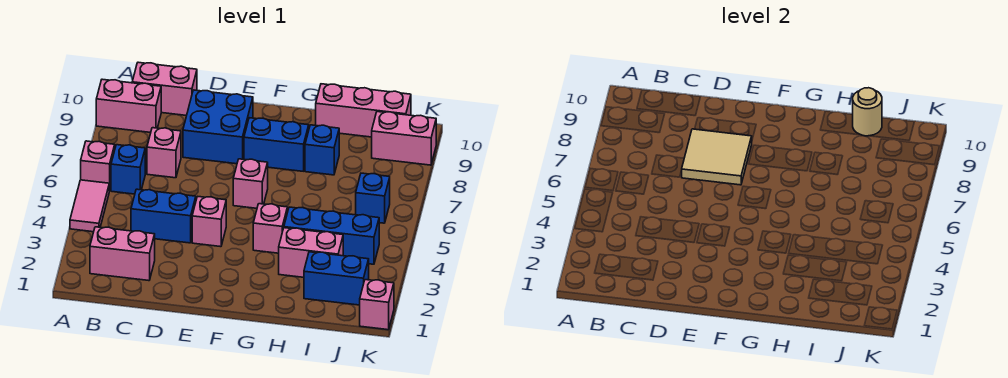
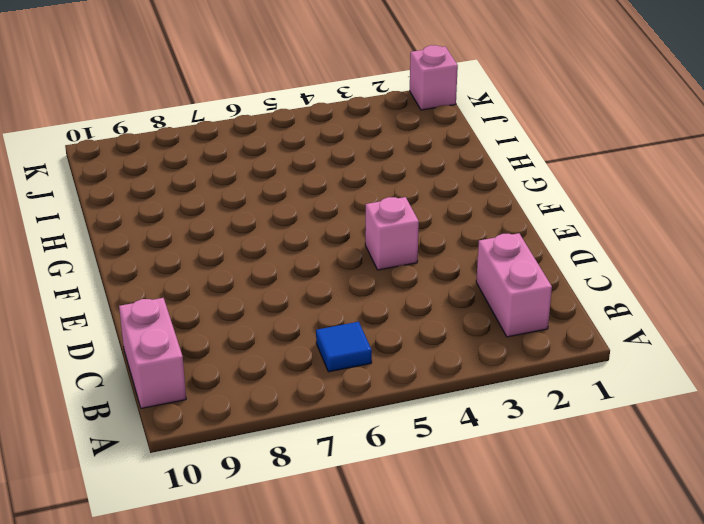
blue tile B6 level 1 -> blue brick B6 level 1
none -> pink tile A4:A5 level 1
none -> pink brick A6 level 1
none -> pink brick A9:B9 level 1

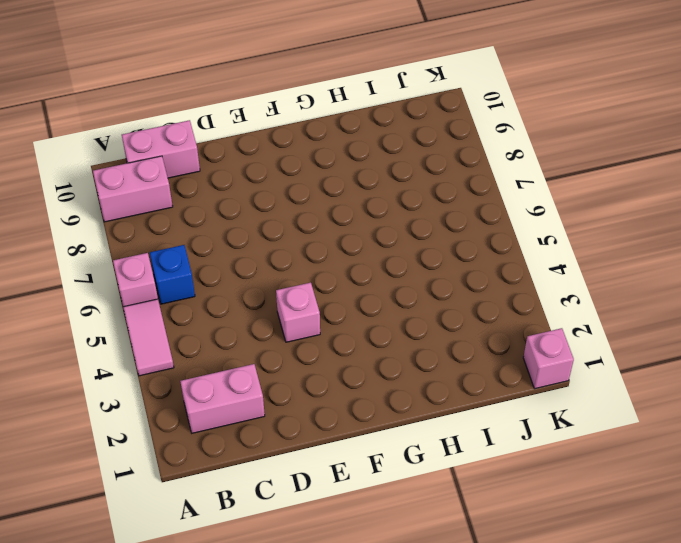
none -> blue brick C4:D4 level 1
none -> pink brick C7 level 1
none -> blue brick D8:E9 level 1

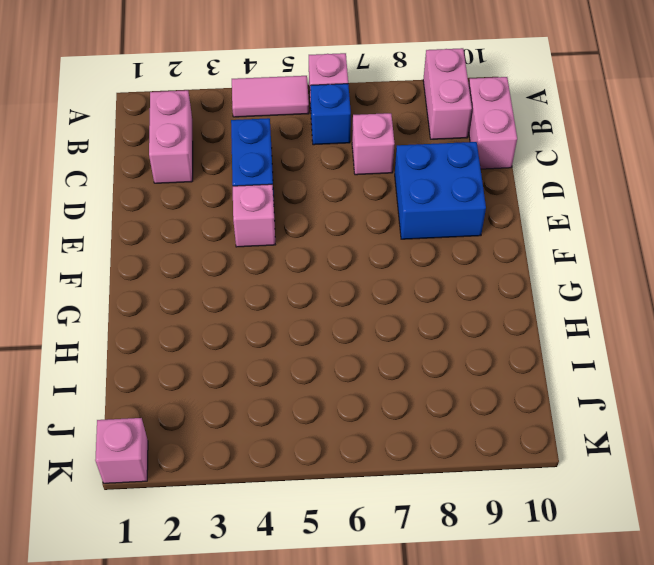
none -> pink brick F6 level 1
none -> blue brick F8:G8 level 1
none -> pink brick G4 level 1

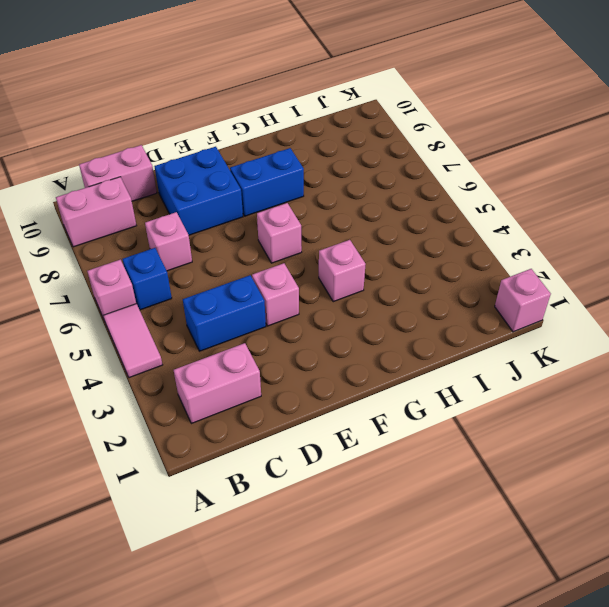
none -> pink brick H3:I3 level 1
none -> blue brick H4:J4 level 1
none -> blue brick H8 level 1

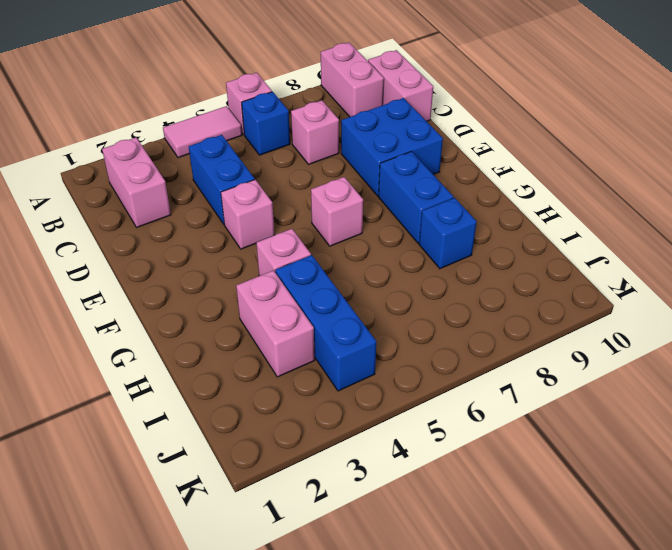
none -> pink brick H10:J10 level 1
none -> blue brick I2:J2 level 1
none -> blue brick J6 level 1

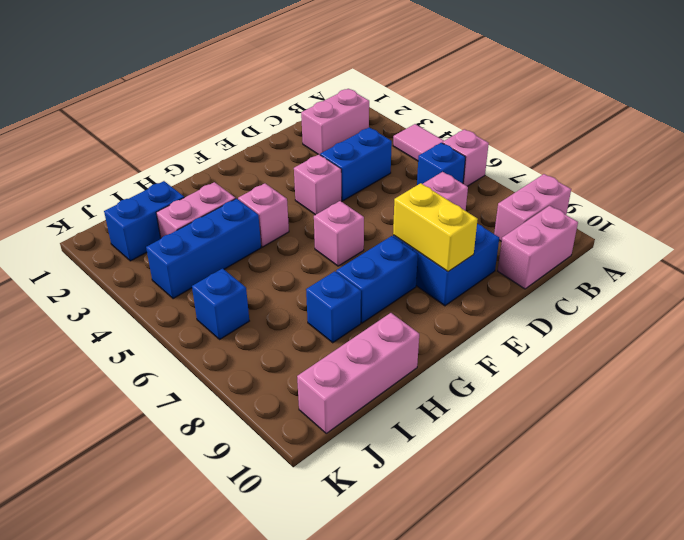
yellow brick E8:E9 level 2 -> tan tile D7:E8 level 2
none -> pink brick J9:K9 level 1
none -> pink brick K1 level 1
none -> tan round brick I10 level 2

